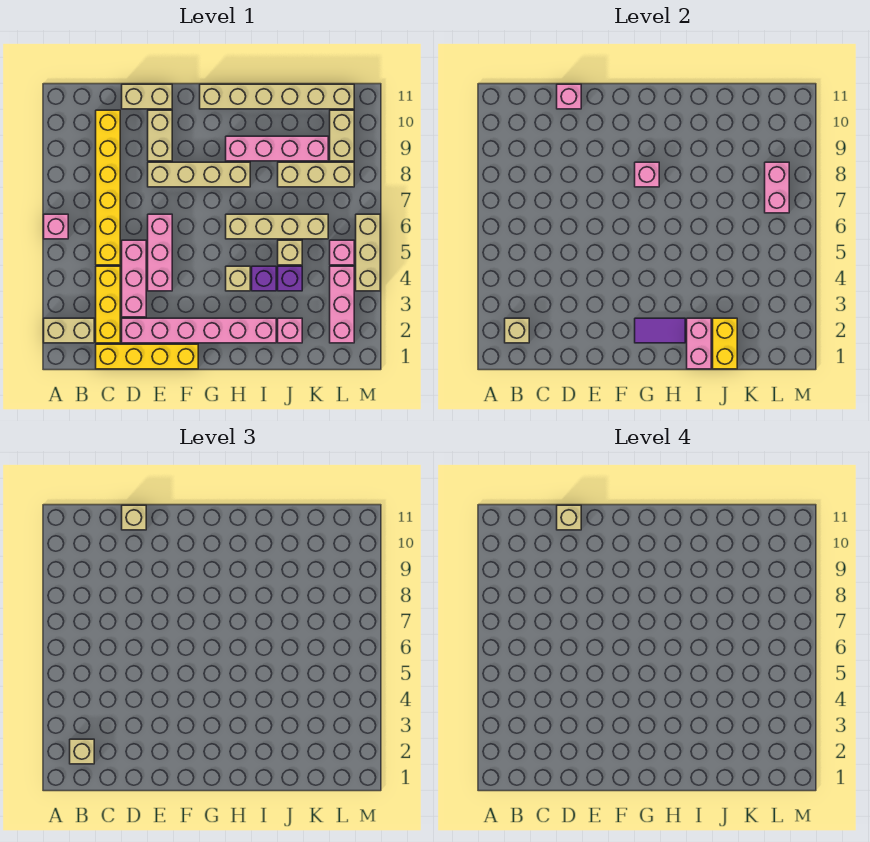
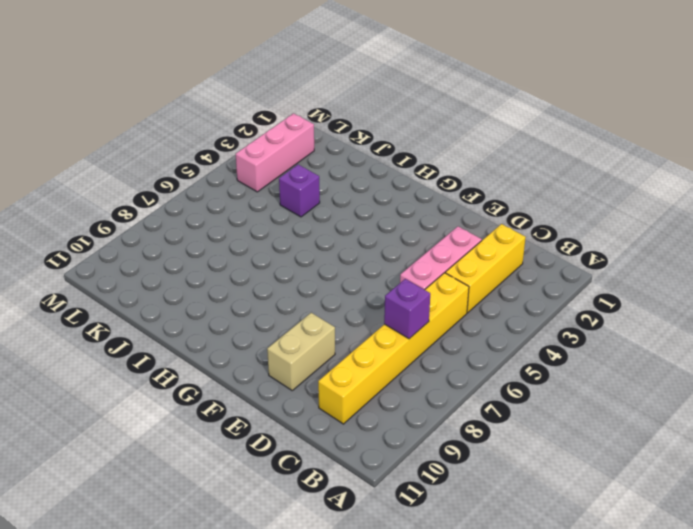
purple brick C7 level 2 -> purple brick I4 level 1
none -> tan brick A2:B2 level 1
none -> pink brick A6 level 1
none -> yellow brick C1:F1 level 1
none -> pink brick D2:I2 level 1

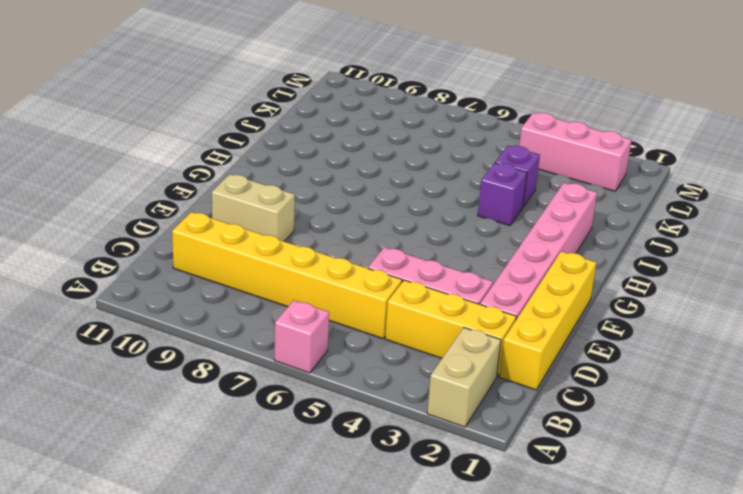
none -> tan brick D11:E11 level 1
none -> pink brick E4:E6 level 1
none -> tan brick E8:H8 level 1
none -> tan brick G11:L11 level 1

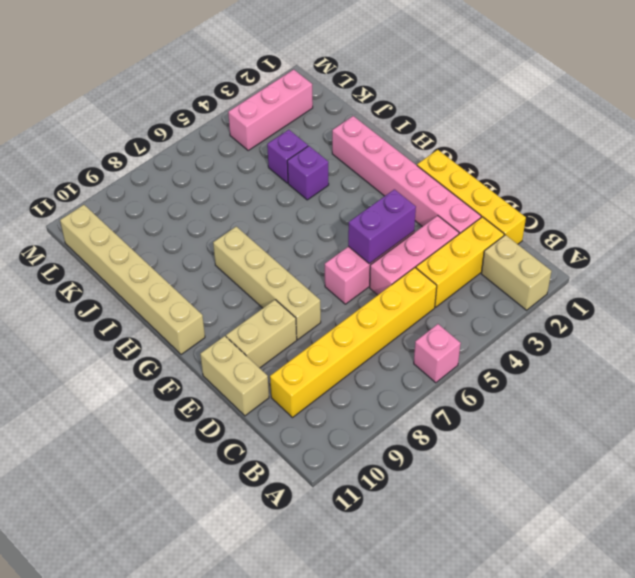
purple brick E4:E5 level 2 -> none
none -> tan brick H4 level 1
none -> tan brick H6:K6 level 1
none -> pink brick H9:K9 level 1
none -> pink brick J2 level 1

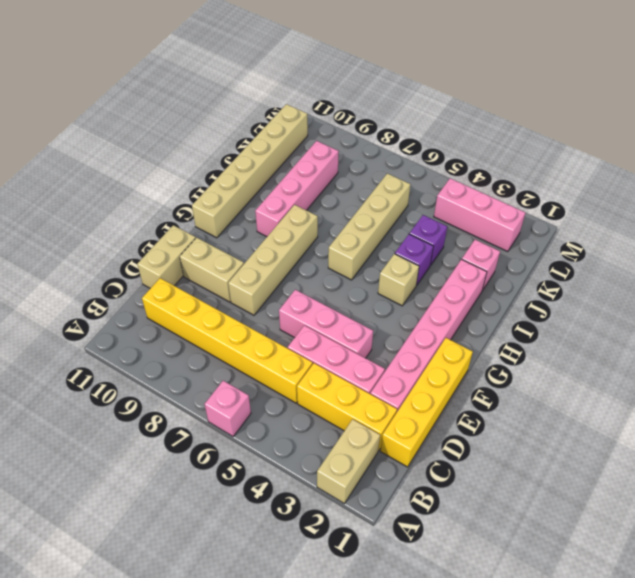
none -> tan brick J5 level 1
none -> tan brick J8:L8 level 1
none -> pink brick L5 level 1
none -> tan brick L9:L10 level 1

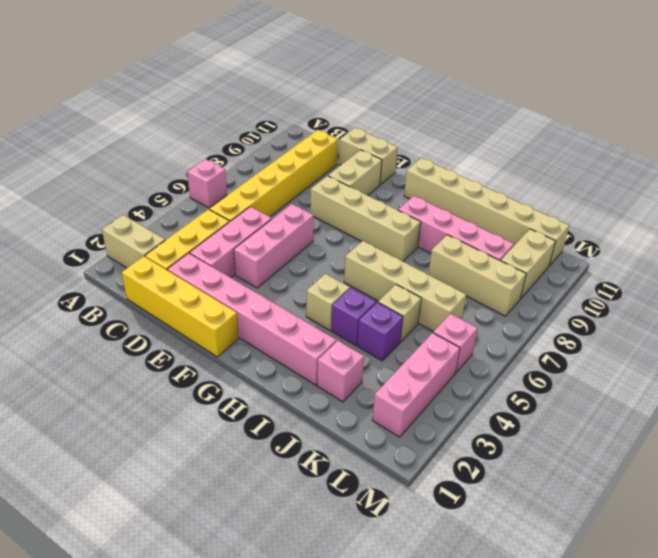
none -> tan brick M4:M6 level 1
none -> tan brick B2 level 2
none -> pink brick D11 level 2
none -> purple tile G2:H2 level 2

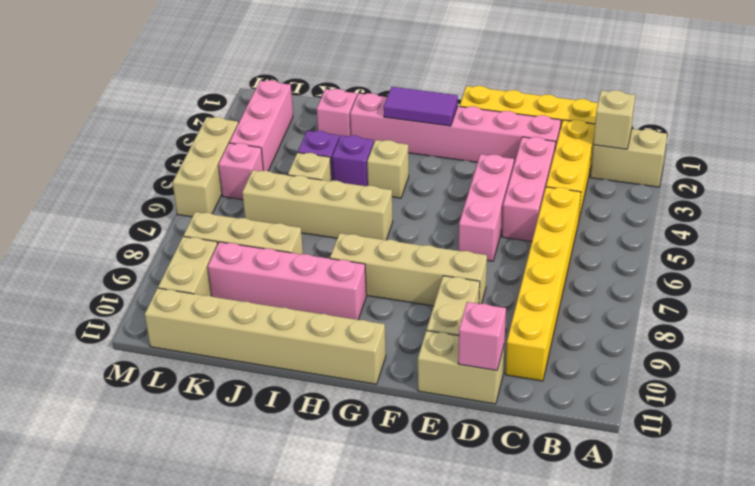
none -> pink brick A6 level 1
none -> pink brick G8 level 2
none -> pink brick I1:I2 level 2
none -> yellow brick J1:J2 level 2

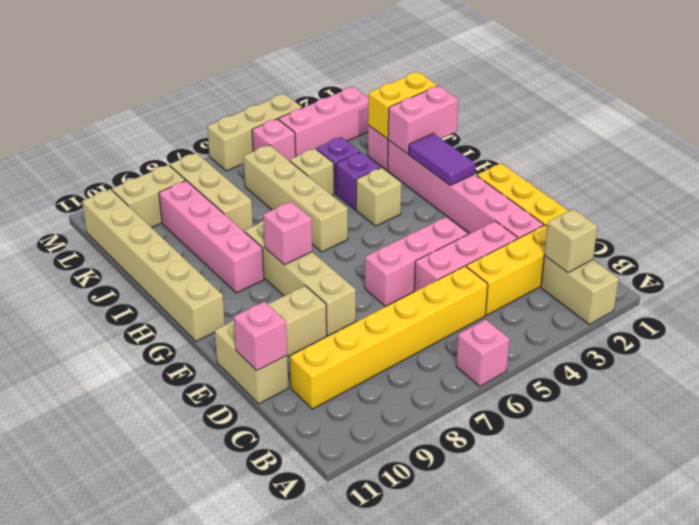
none -> pink brick L7:L8 level 2
none -> tan brick B2 level 3
none -> tan brick D11 level 3
none -> tan brick D11 level 4

